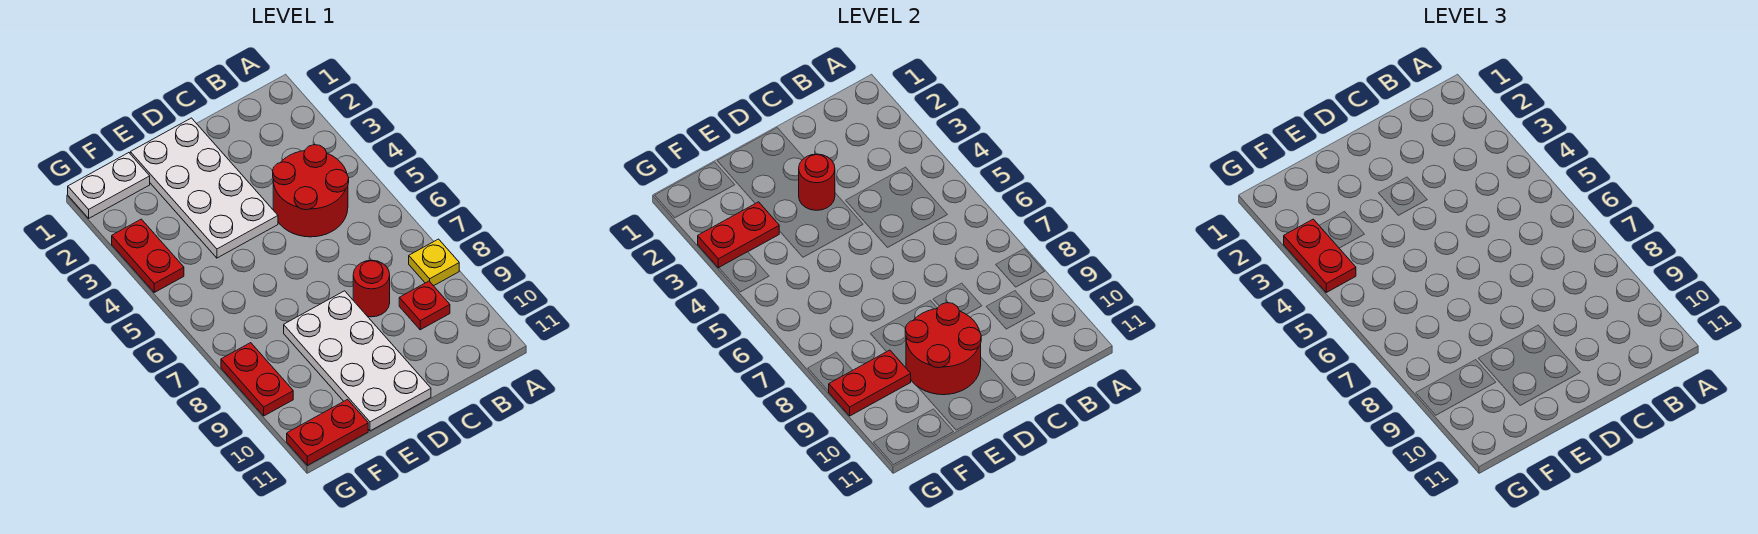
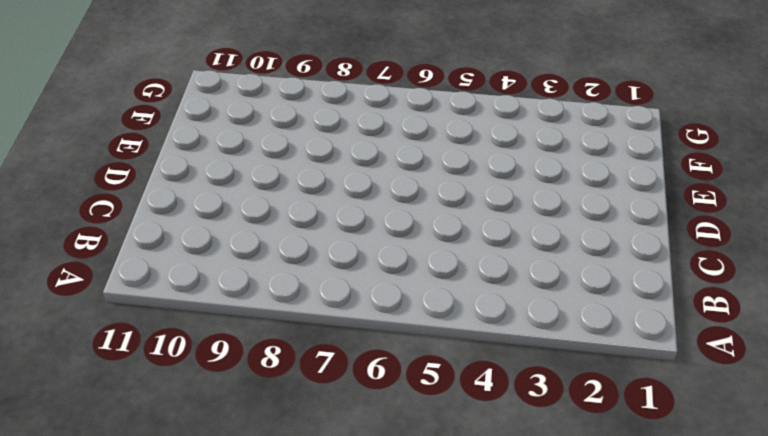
none -> yellow plate A8 level 1
none -> red round brick B4:C5 level 1
none -> red plate B9 level 1

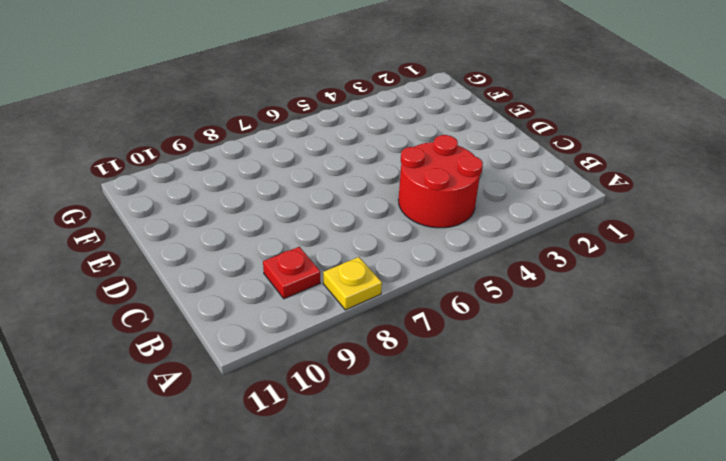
none -> red round brick C8 level 1
none -> white plate D1:E4 level 1
none -> white plate D8:E11 level 1

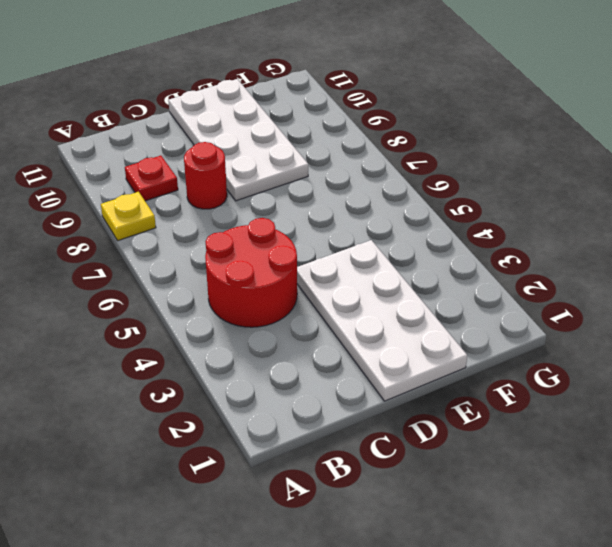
none -> white plate F1:G1 level 1
none -> red plate F11:G11 level 1
none -> red plate G3:G4 level 1

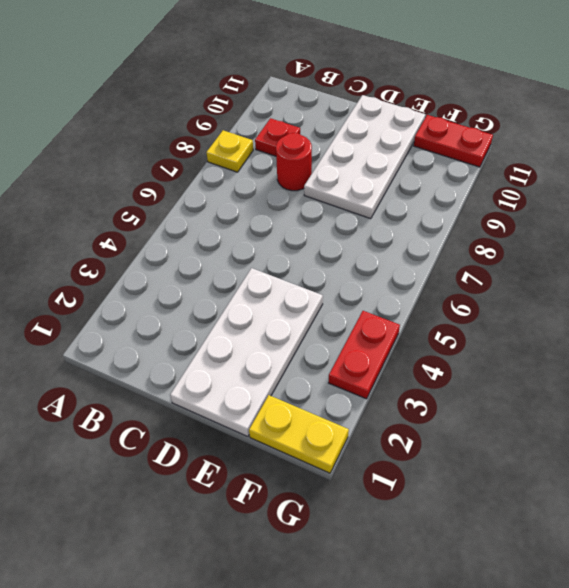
yellow plate F1:G1 level 1 -> white plate F1:G1 level 1
none -> red round brick B4:C5 level 1
none -> red plate G8:G9 level 1
none -> red round brick D3 level 2

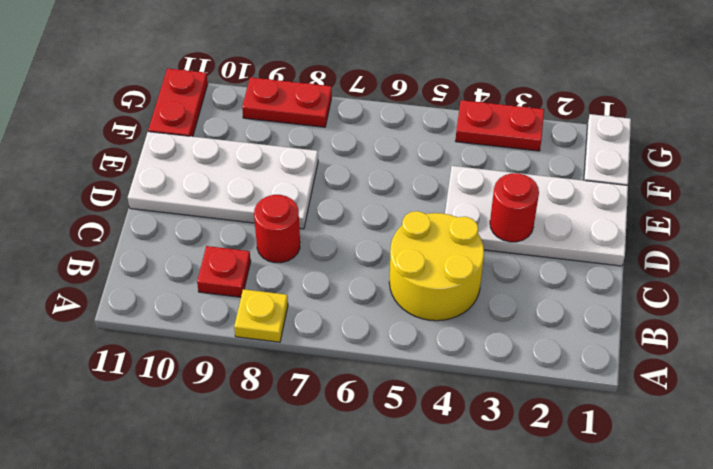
yellow round brick B4:C5 level 1 -> red round brick B4:C5 level 1
none -> red round brick D9:E10 level 2
none -> red plate F3:G3 level 2
none -> red plate F9:G9 level 2

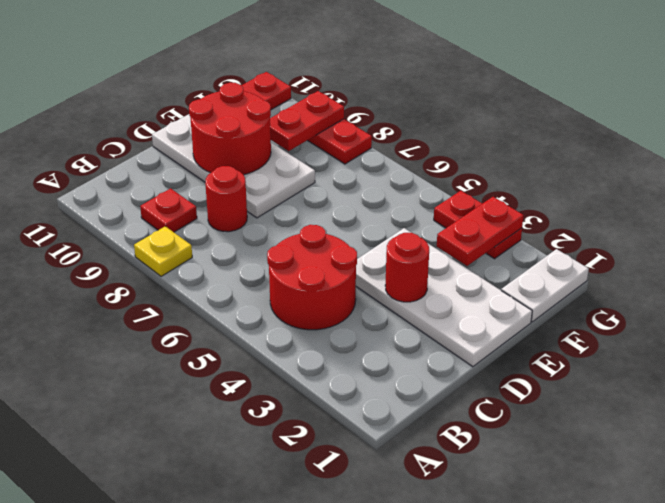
none -> red plate G3:G4 level 3

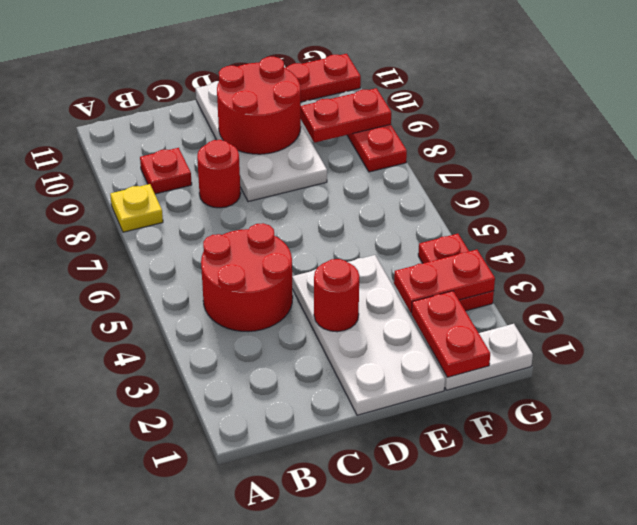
red plate F1:F2 level 2 -> red plate G3:G4 level 3

